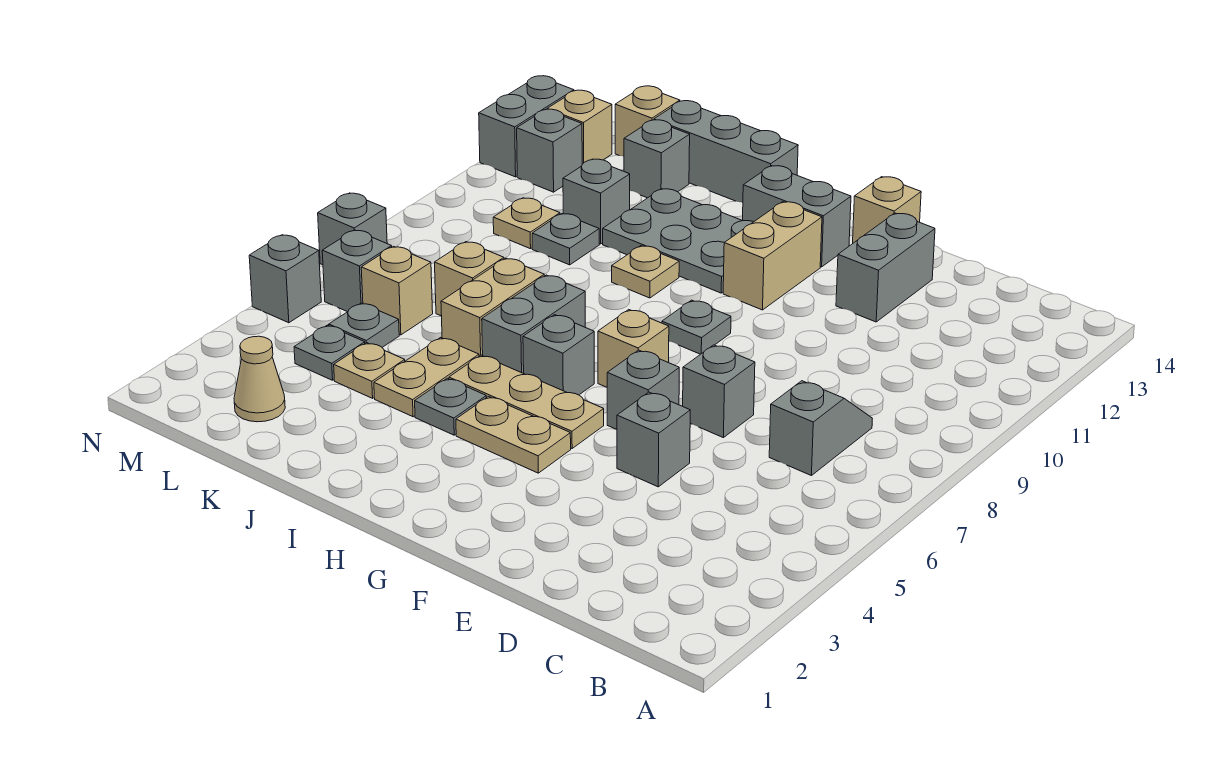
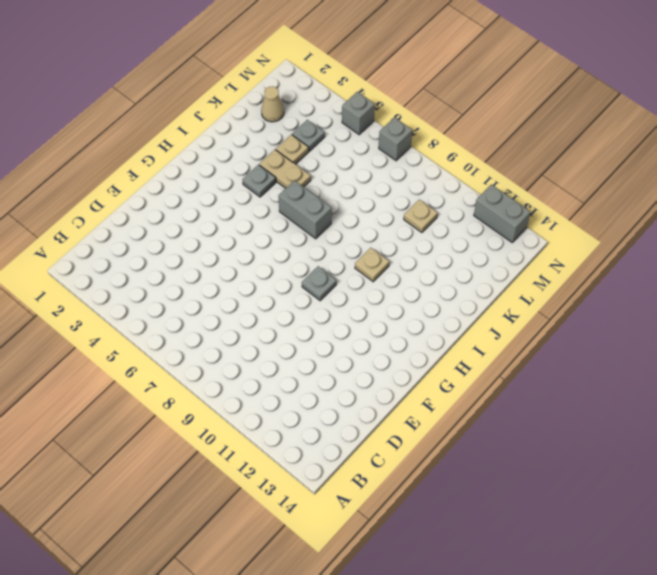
none -> grey slope C7:C8 level 1 top 7
none -> grey brick E5 level 1
none -> grey brick E7 level 1
none -> grey brick E12:E13 level 1

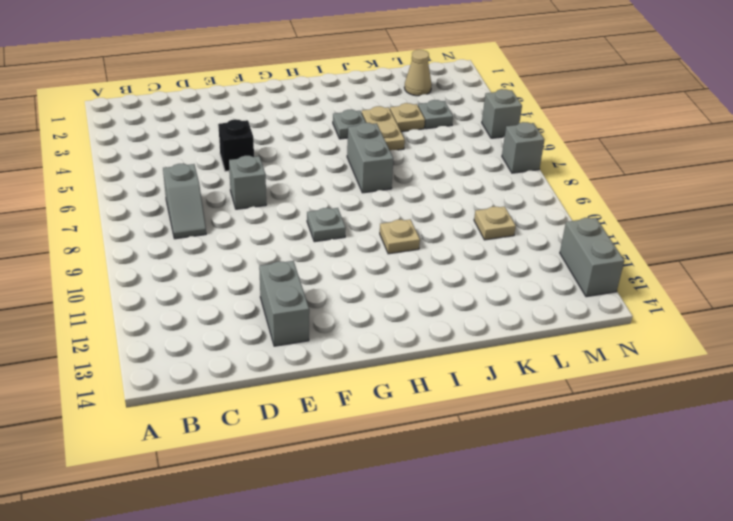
black brick E5 level 1 -> grey brick E5 level 1
none -> grey brick F6 level 1
none -> tan brick F14 level 1
none -> tan plate G4:H4 level 1
none -> tan plate G5:I5 level 1

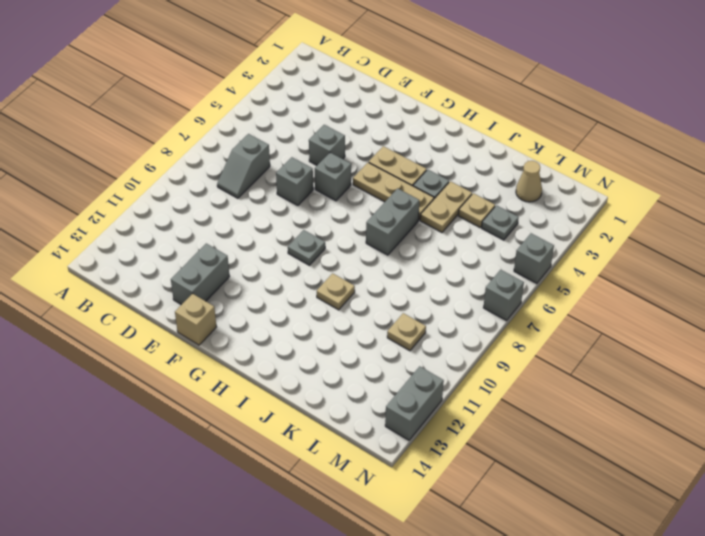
none -> tan brick G7 level 1
none -> tan brick G11:G12 level 1
none -> grey brick G13:H13 level 1
none -> grey brick H6 level 1

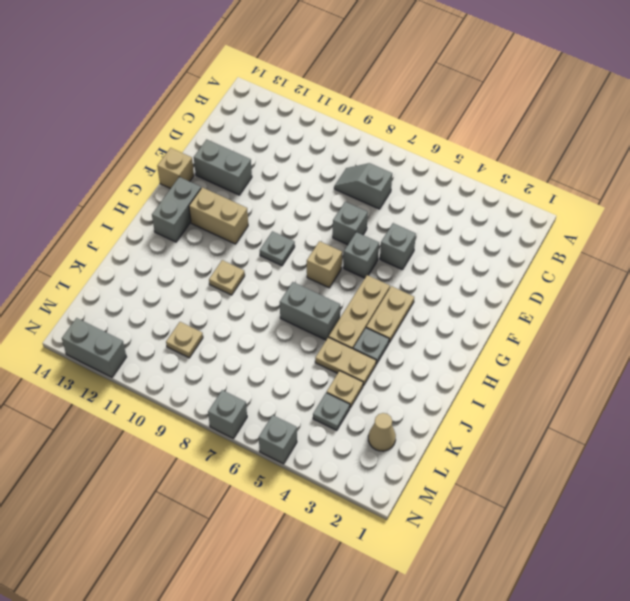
none -> grey brick H6 level 1
none -> grey plate H11:J12 level 1
none -> grey brick I14:K14 level 1
none -> tan brick J6:J7 level 1

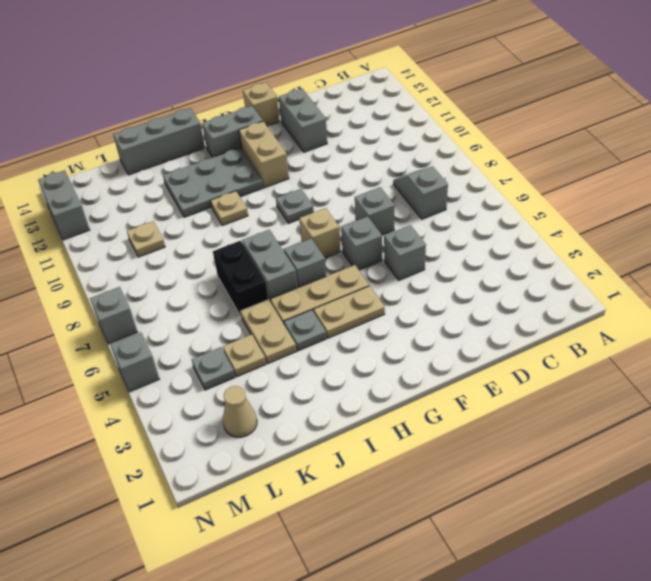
black brick J6:J7 level 1 -> tan brick J6:J7 level 1
none -> tan brick K7 level 1
none -> grey plate K10 level 1
none -> grey brick K11 level 1
none -> grey brick K13 level 1

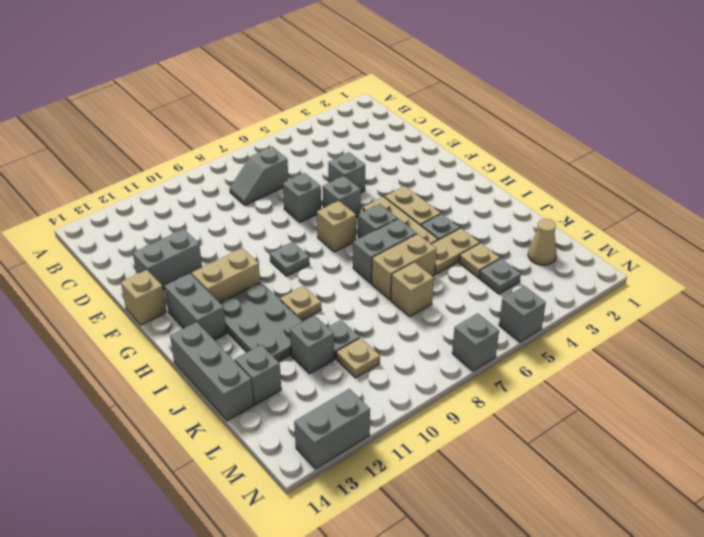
none -> grey plate L5 level 1
none -> tan brick L6 level 1
none -> tan brick L14 level 1
none -> grey brick M6 level 1

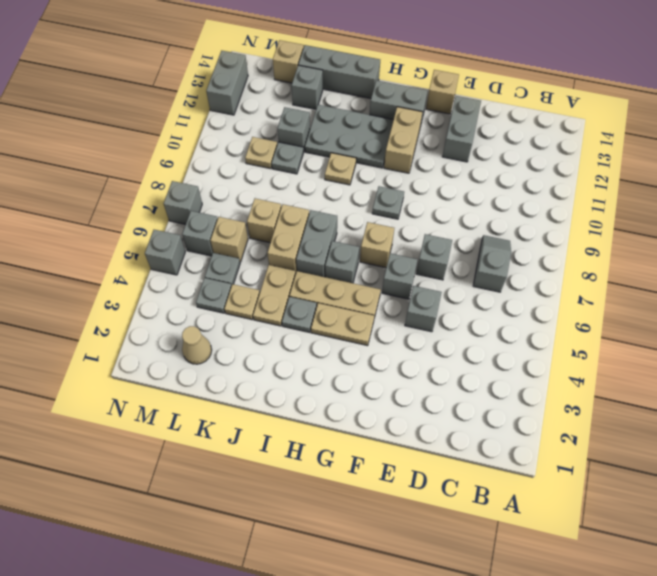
none -> grey brick M12 level 1
none -> tan brick M13 level 1

